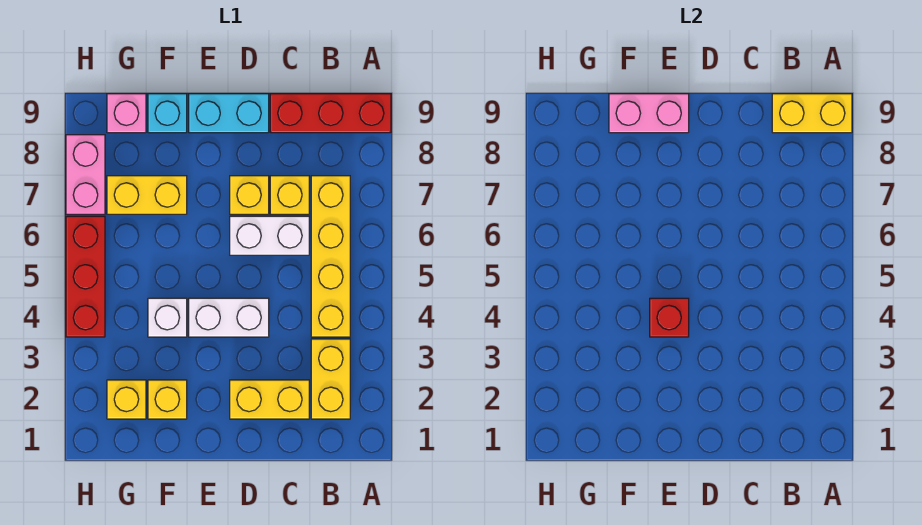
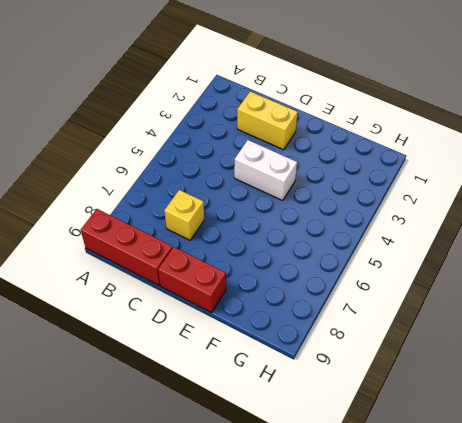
red brick D9:E9 level 1 -> cyan brick D9:E9 level 1
none -> yellow brick B2:B3 level 1
none -> yellow brick B4:B7 level 1
none -> white brick C6:D6 level 1

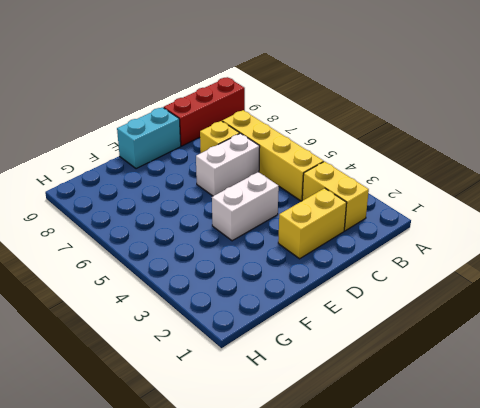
none -> yellow brick D7 level 1
none -> yellow brick F2 level 1
none -> white brick F4 level 1

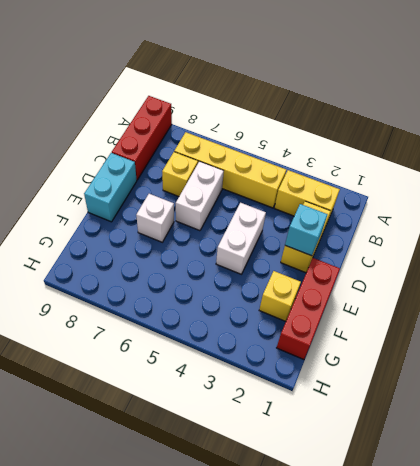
cyan brick D2 level 2 -> cyan brick F9 level 1
red brick E1:G1 level 1 -> red brick H4:H6 level 1
white brick E7 level 1 -> white brick F4 level 1
none -> yellow brick D7 level 1
none -> yellow brick F7:G7 level 1
none -> yellow brick G2 level 1

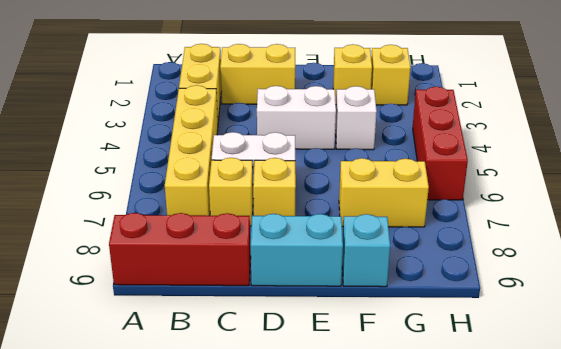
none -> pink brick G9 level 1
none -> pink brick H7:H8 level 1
none -> yellow brick A9:B9 level 2

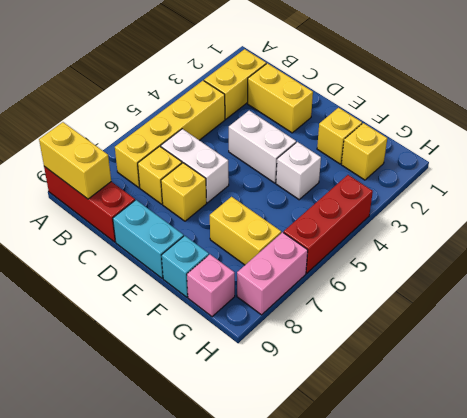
none -> red brick E4 level 2
none -> pink brick E9:F9 level 2

